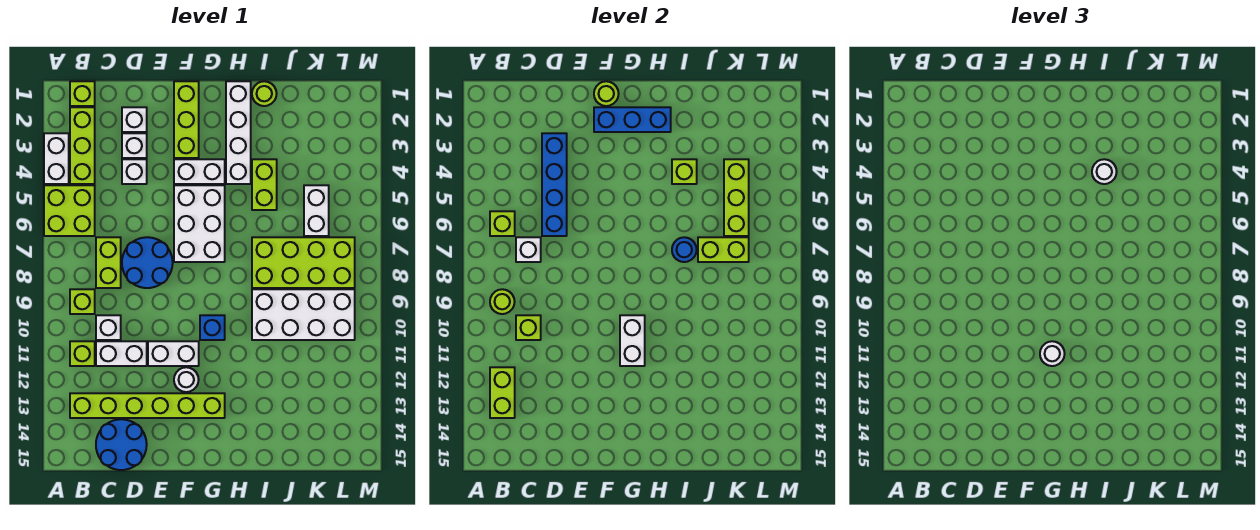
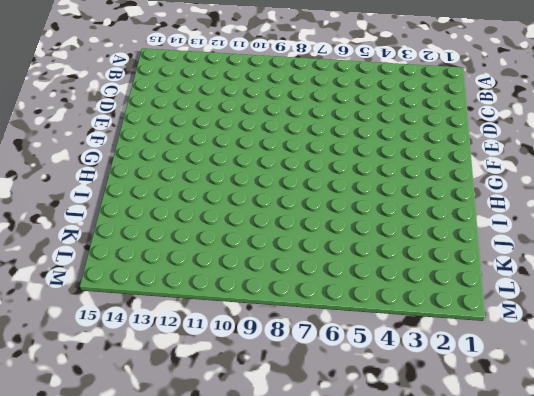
none -> white brick A3:A4 level 1
none -> lime brick A5:B6 level 1
none -> lime brick B1 level 1
none -> lime brick B2:B4 level 1

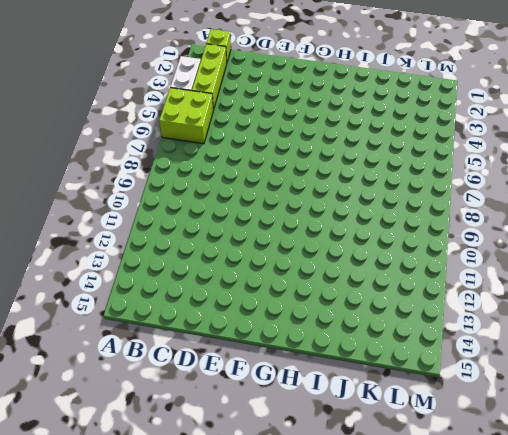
none -> lime brick B9 level 1
none -> lime brick B11 level 1
none -> lime brick B13:G13 level 1
none -> lime brick C7:C8 level 1

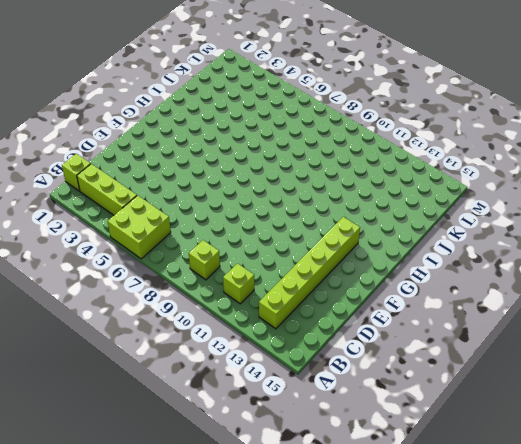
none -> white brick A3:A4 level 1
none -> lime brick C7:C8 level 1
none -> white brick C10 level 1
none -> white brick C11:D11 level 1

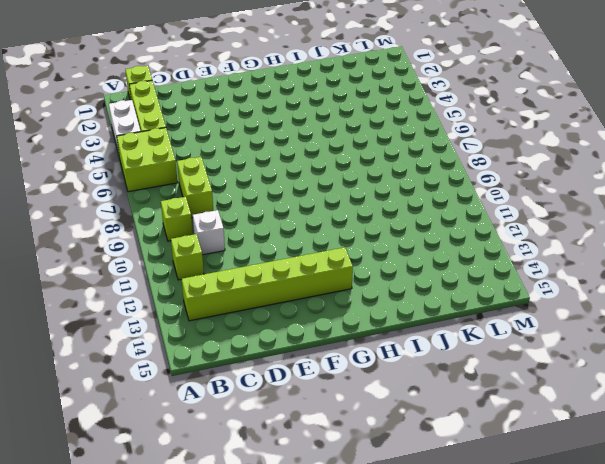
none -> white brick C11:D11 level 1
none -> blue round brick C14:D15 level 1
none -> white brick D2 level 1
none -> white brick D3 level 1

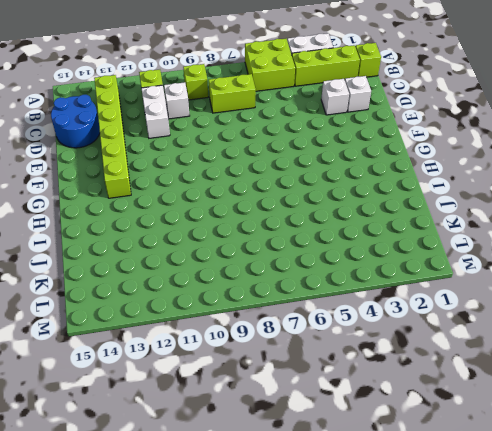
none -> white brick D4 level 1
none -> blue round brick D7:E8 level 1
none -> white brick E11:F11 level 1
none -> lime brick F1:F3 level 1

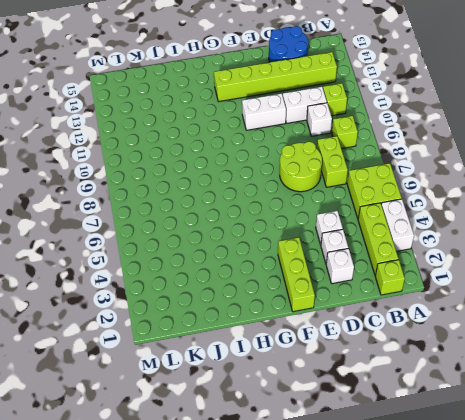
lime round brick D7:E8 level 1 -> blue round brick D7:E8 level 1
none -> white brick F4:G4 level 1
none -> white brick F5:G7 level 1
none -> white round brick F12 level 1
none -> blue brick G10 level 1

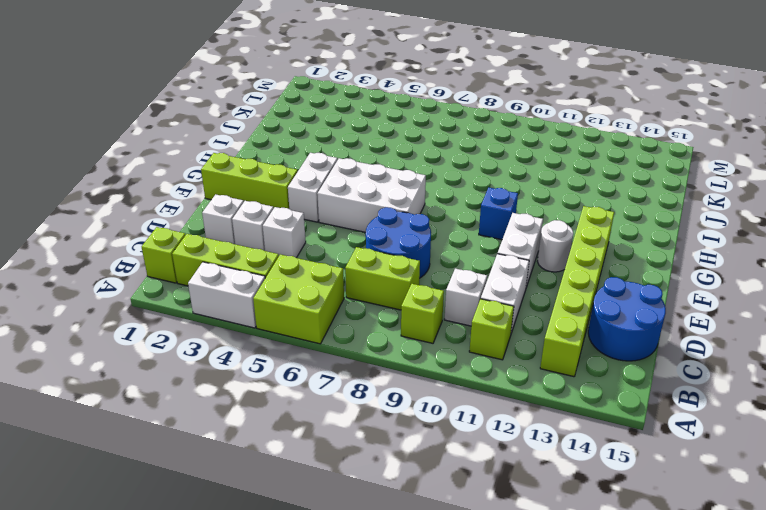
none -> white brick H1:H4 level 1
none -> lime round brick I1 level 1
none -> lime brick I4:I5 level 1
none -> lime brick I7:L8 level 1

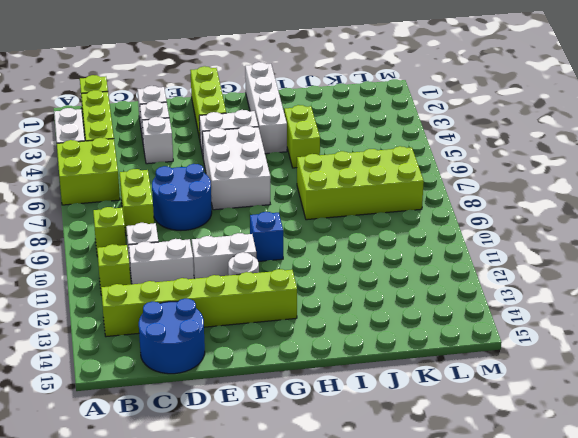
none -> lime round brick I1 level 1
none -> white brick I9:L10 level 1
none -> white brick K5:K6 level 1
none -> lime brick B6 level 2

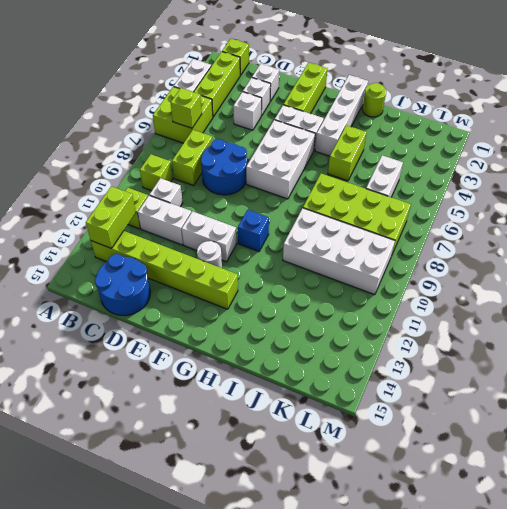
none -> lime round brick B9 level 2
none -> white brick C7 level 2
none -> lime brick C10 level 2
none -> blue brick D3:D6 level 2

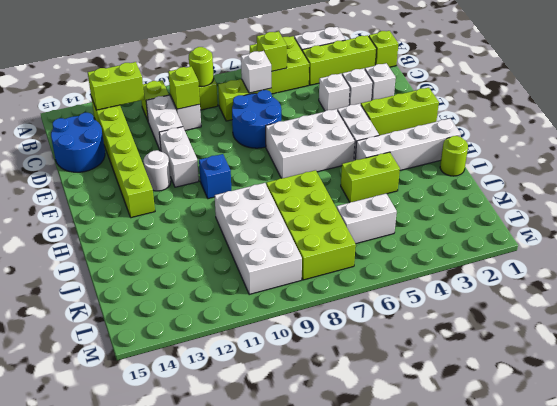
none -> blue brick D3:D6 level 2
none -> lime round brick F1 level 2
none -> blue brick F2:H2 level 2
none -> white brick G10:G11 level 2

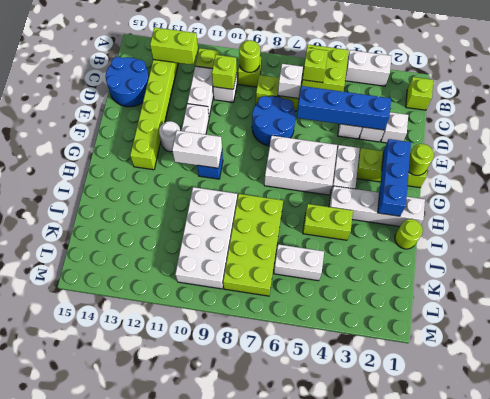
none -> lime brick B2:B4 level 1
none -> lime brick I4 level 2
none -> blue round brick I7 level 2
none -> lime brick J7:K7 level 2

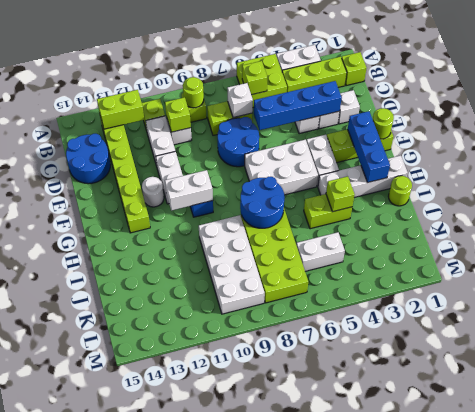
blue round brick H7:I8 level 2 -> blue round brick I7 level 2
none -> lime brick J7:K7 level 2
none -> lime brick K4:K6 level 2
none -> white round brick G11 level 3
none -> white round brick I4 level 3

